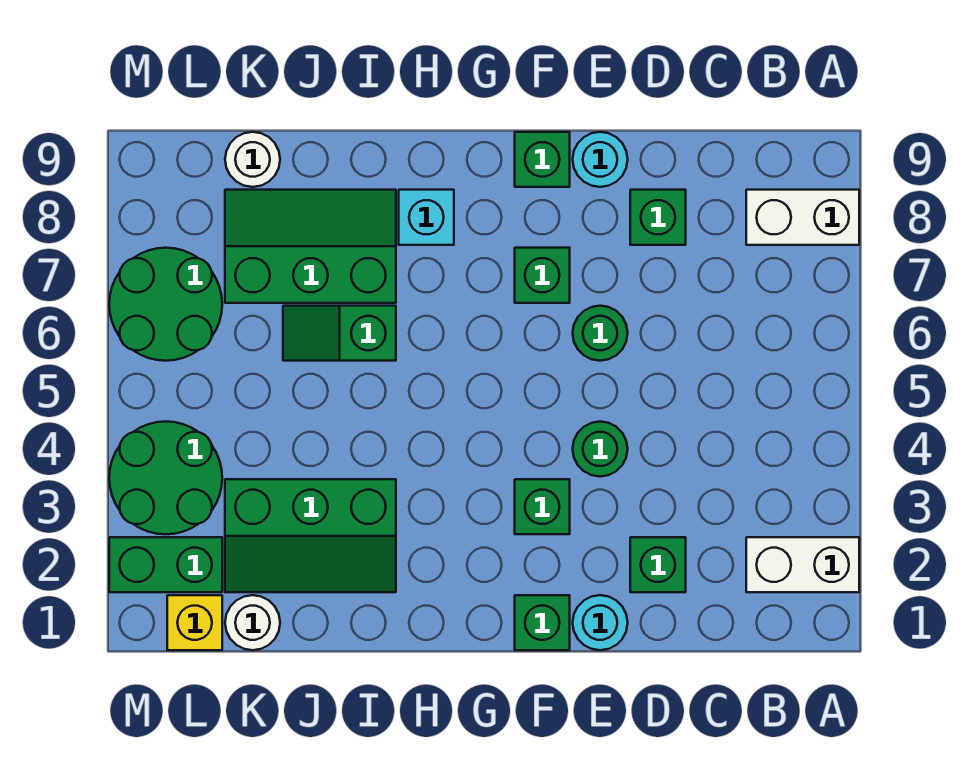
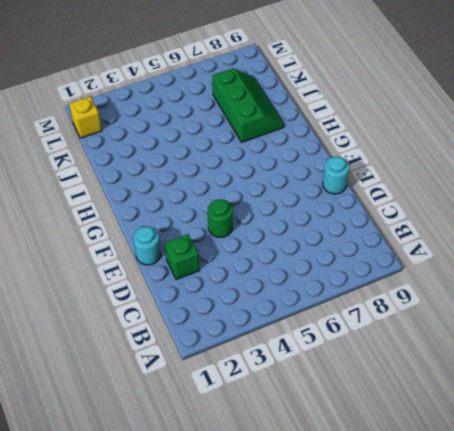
none -> white brick A2:B2 level 1
none -> white brick A8:B8 level 1
none -> green brick D8 level 1

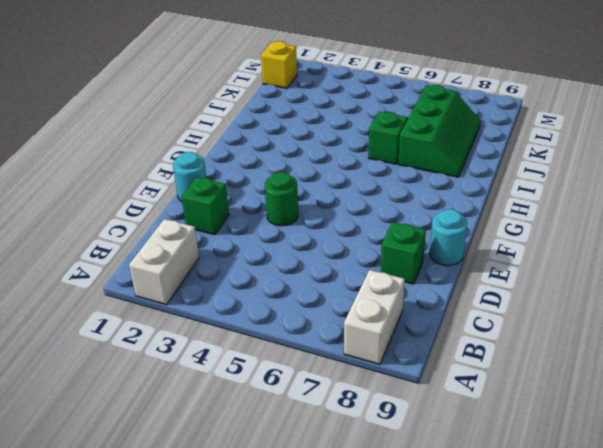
none -> green round brick E6 level 1
none -> green brick F1 level 1
none -> green brick F3 level 1

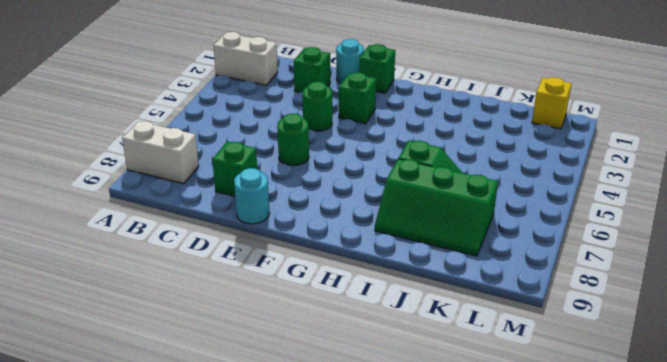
none -> green brick F7 level 1
none -> green brick F9 level 1
none -> cyan brick H8 level 1

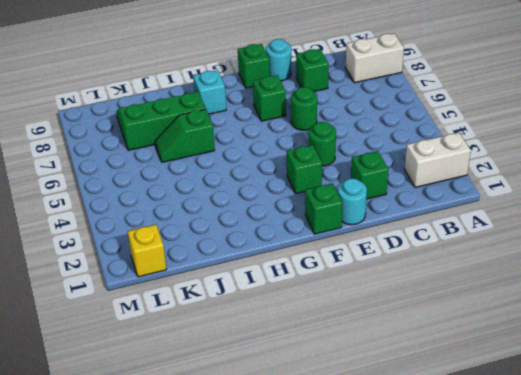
none -> green slope I2:K3 level 1 top 3
none -> white round brick K1 level 1
none -> white round brick K9 level 1

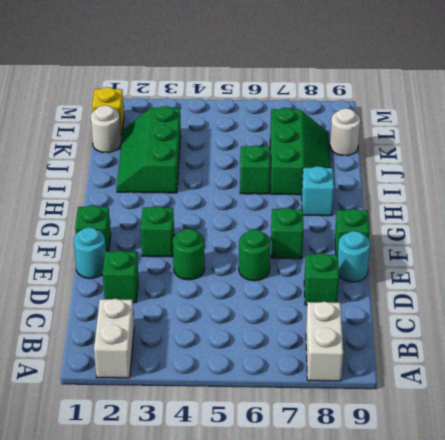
none -> green brick L2:M2 level 1
none -> green round brick L3:M4 level 1
none -> green round brick L6:M7 level 1

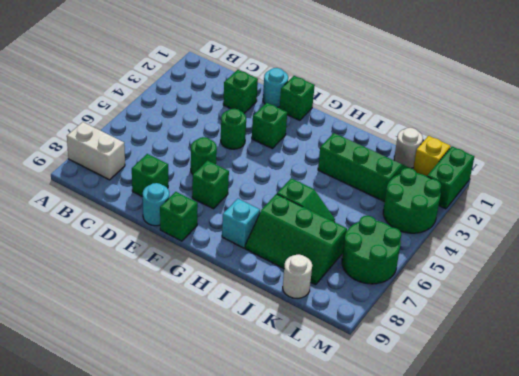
green brick M1:M2 level 1 -> green brick L2:M2 level 1
none -> white brick A2:B2 level 1

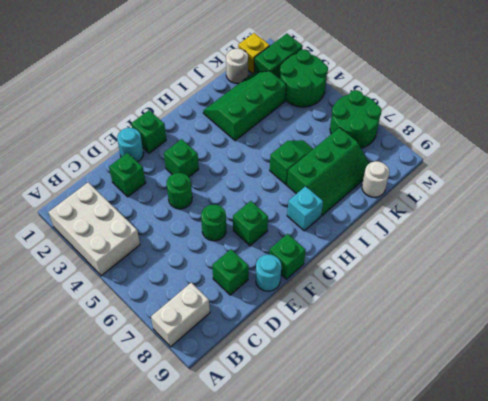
white brick A2:B4 level 1 -> white brick A2:B2 level 1

